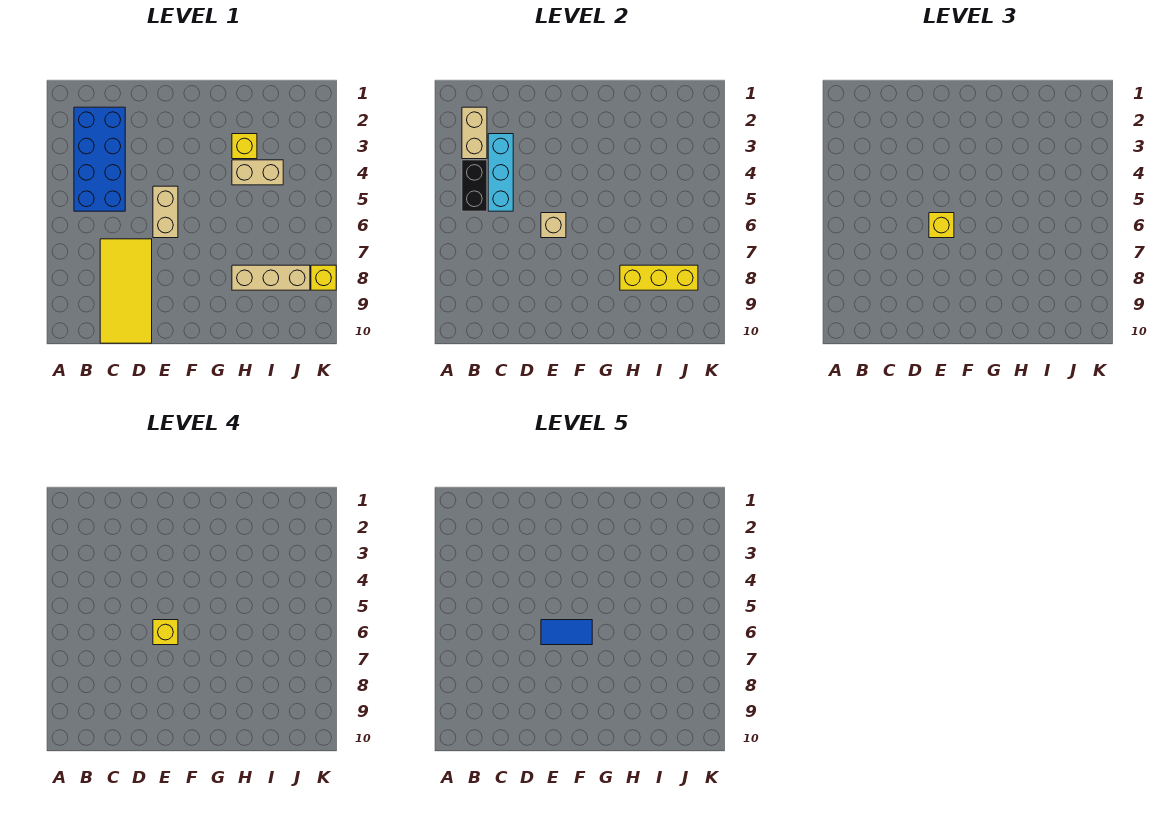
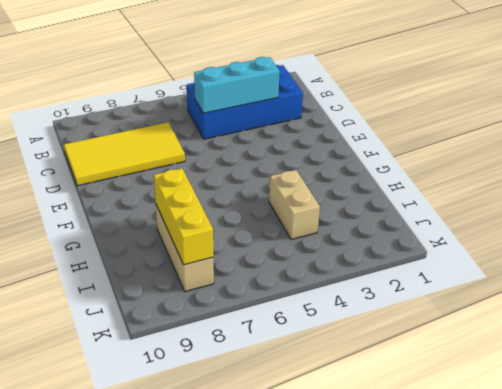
none -> tan brick E5:E6 level 1
none -> yellow brick H3 level 1
none -> yellow brick K8 level 1

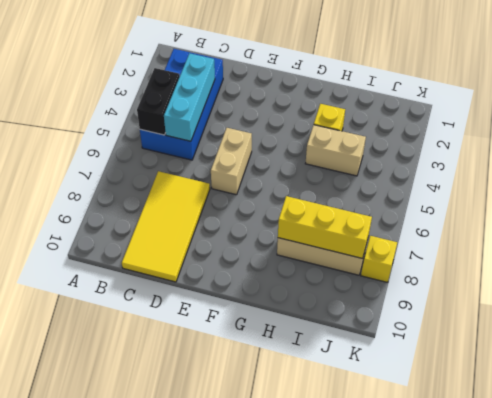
none -> tan brick B2:B3 level 2
none -> tan brick E6 level 2
none -> yellow brick E6 level 3

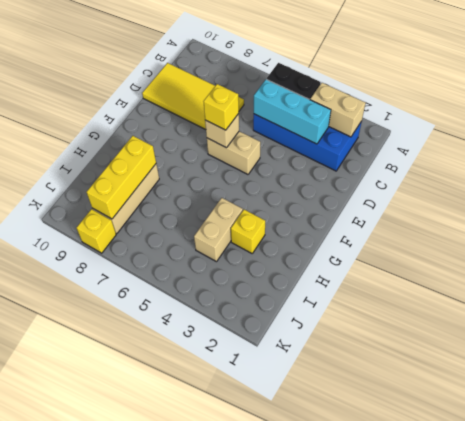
none -> yellow brick E6 level 4
none -> blue tile E6:F6 level 5

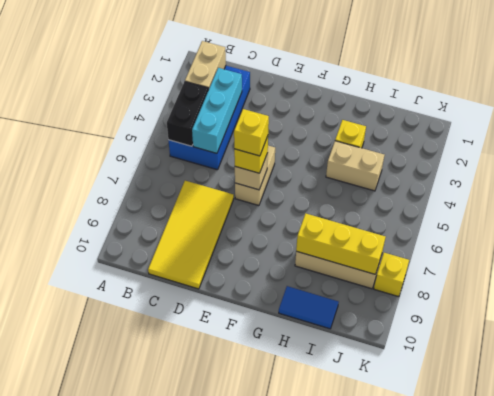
blue tile H10:I10 level 1 -> blue tile E6:F6 level 5

